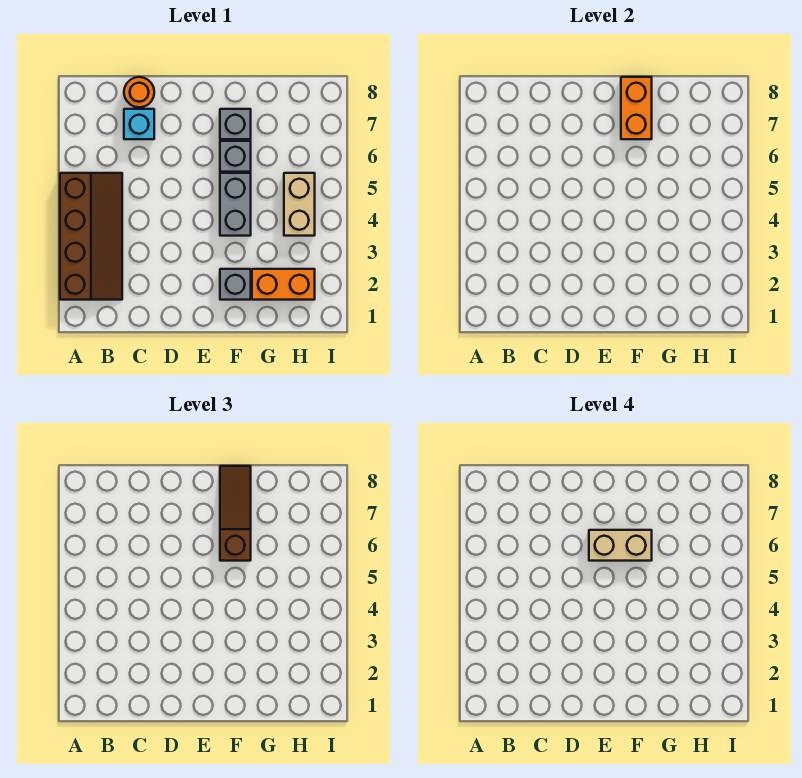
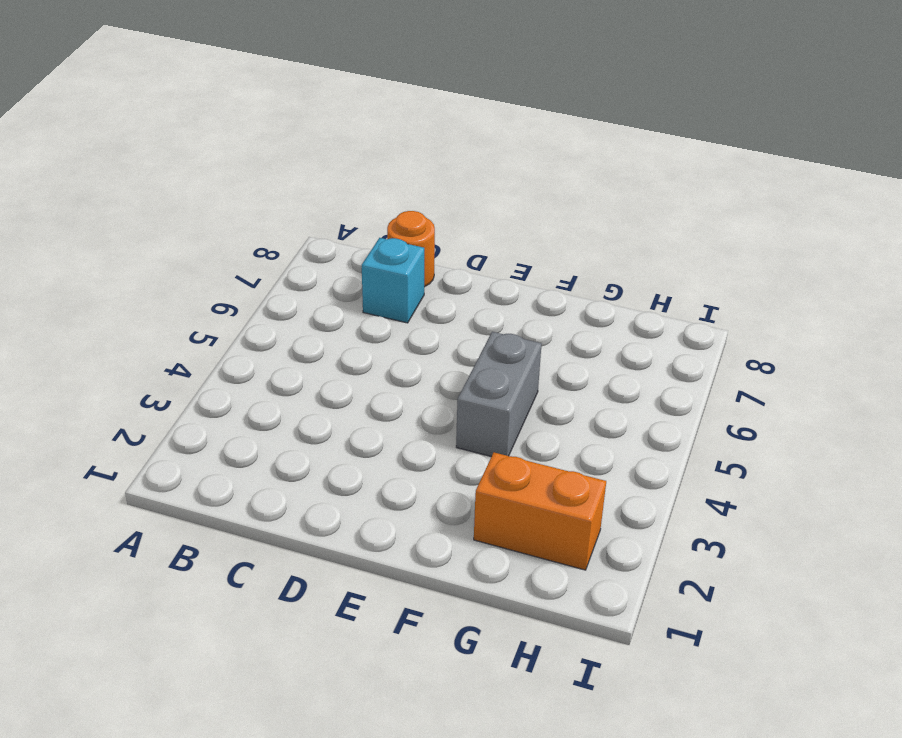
none -> brown slope A2:B5 level 1 top A
none -> grey brick F2 level 1
none -> grey brick F6 level 1

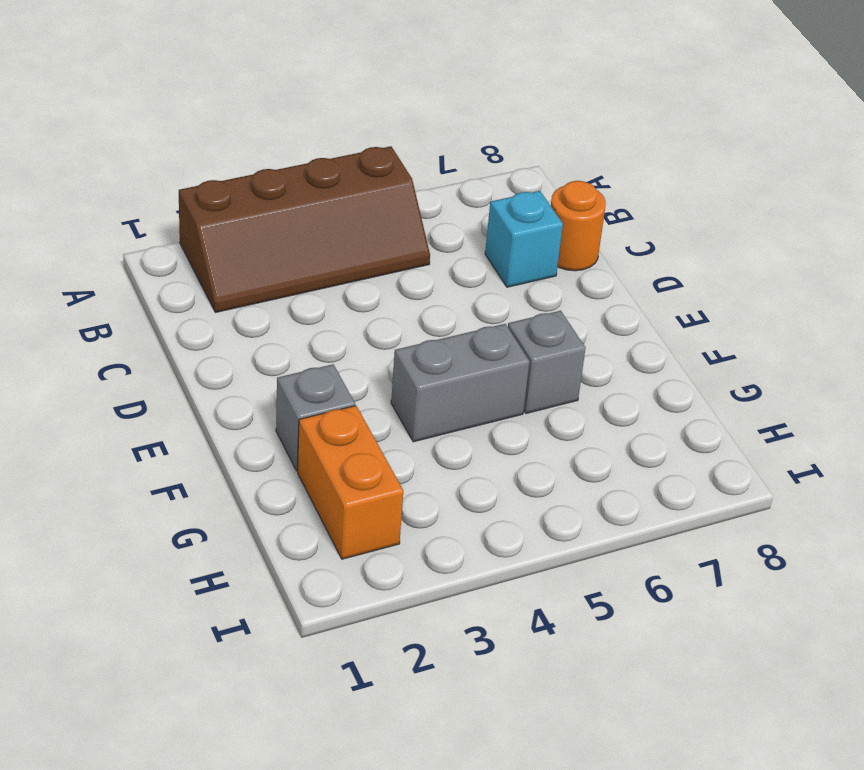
none -> grey brick F7 level 1
none -> tan brick H4:H5 level 1
none -> orange brick F7:F8 level 2

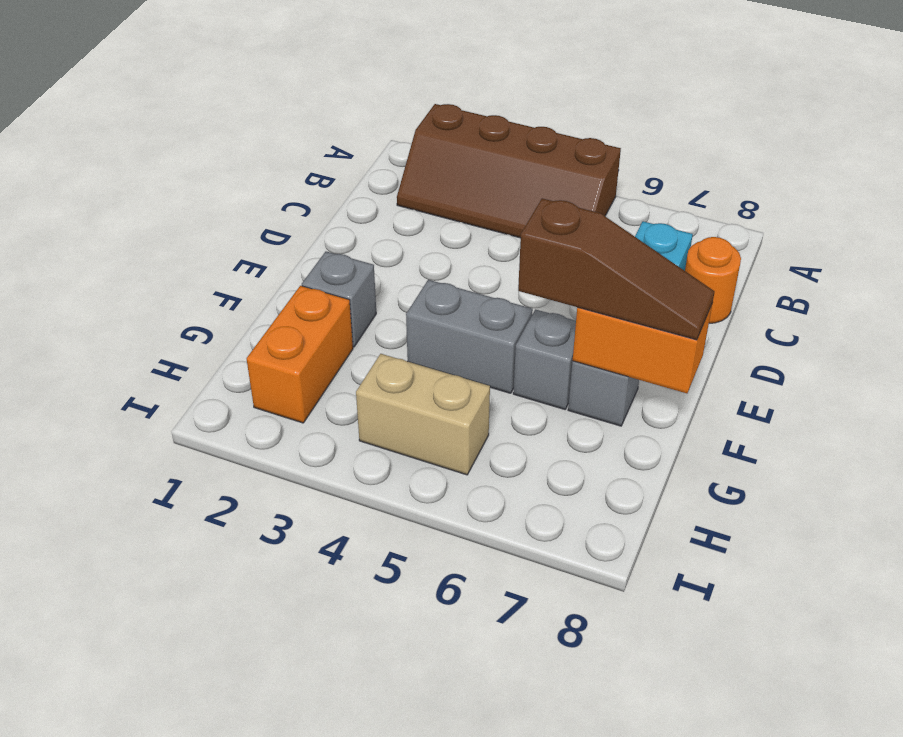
none -> tan brick E6:F6 level 4

